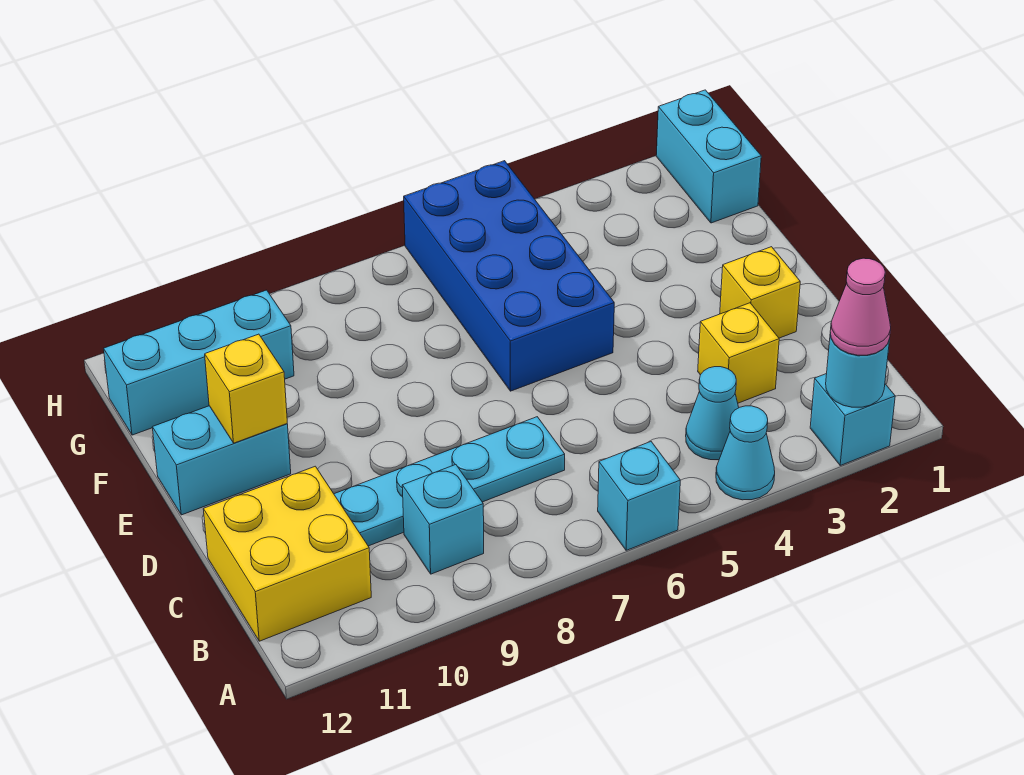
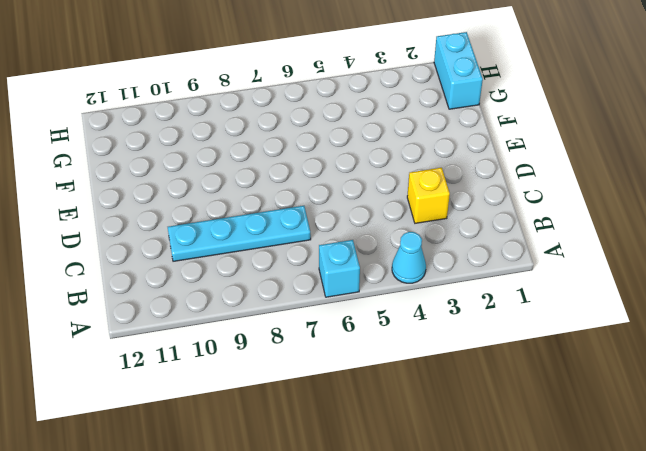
none -> cyan brick A2 level 1
none -> cyan cone B4 level 1
none -> cyan brick B9 level 1

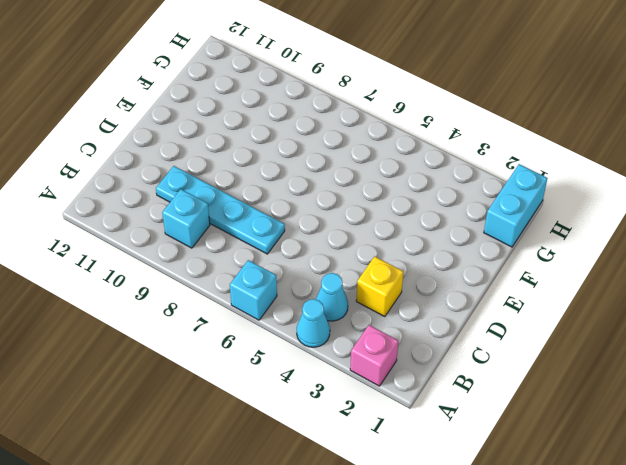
pink brick A2 level 1 -> cyan brick A2 level 1
none -> yellow brick B11:C12 level 1
none -> yellow brick D2 level 1
none -> blue brick E5:H6 level 1

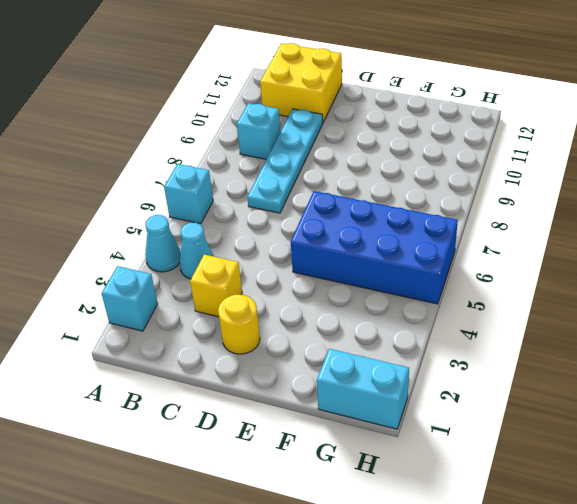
yellow round brick D2 level 1 -> yellow brick D2 level 1
none -> cyan brick E11:E12 level 1
none -> cyan brick G10:G12 level 1
none -> cyan round brick A2 level 2

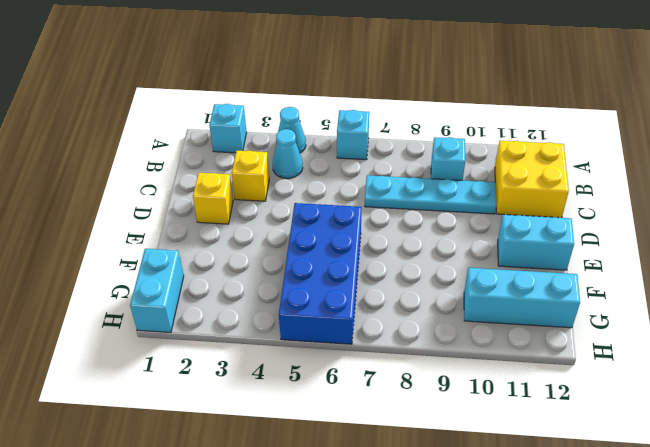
none -> cyan round brick A2 level 2
none -> yellow brick E11 level 2
none -> pink cone A2 level 3

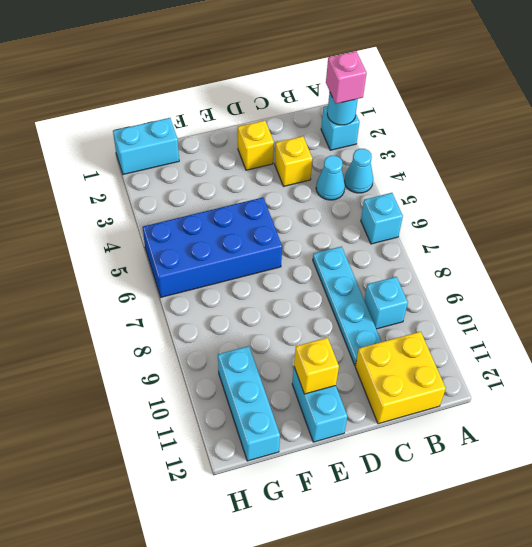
pink brick A2 level 3 -> pink cone A2 level 3

